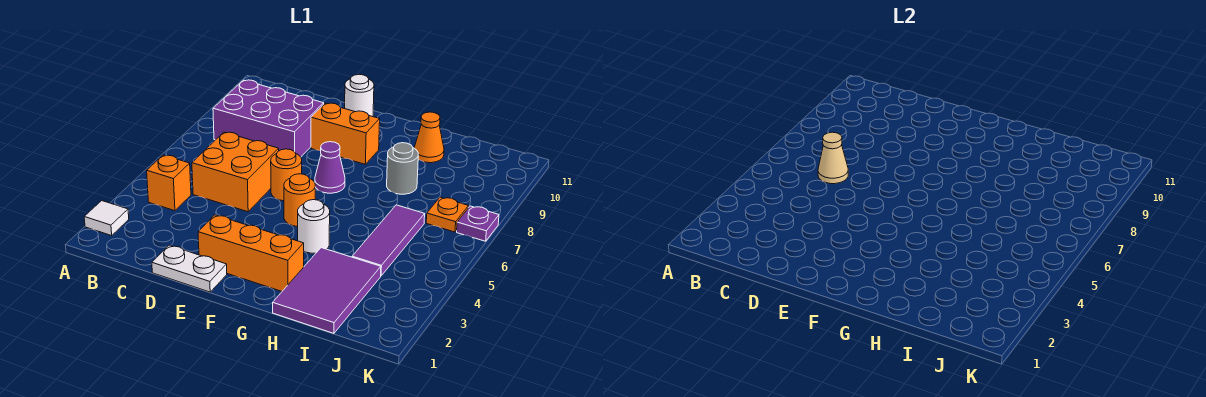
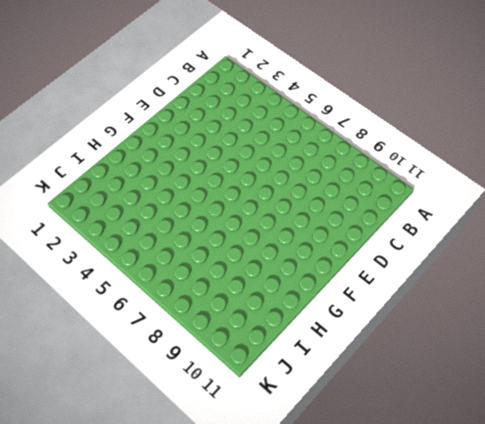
none -> white tile A2 level 1
none -> orange brick B4 level 1
none -> purple brick B8:D9 level 1

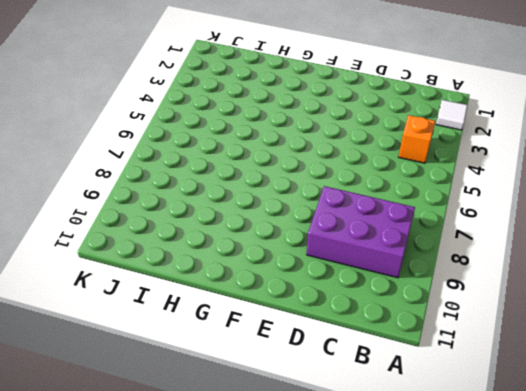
none -> orange brick C5:D6 level 1
none -> white plate D1:E1 level 1
none -> orange brick E2:G2 level 1

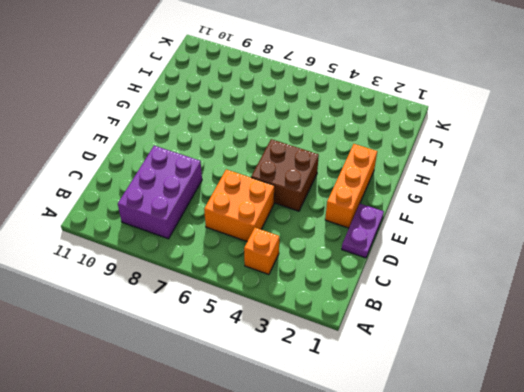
purple plate D1:E1 level 1 -> white plate D1:E1 level 1
brown brick E4:F5 level 1 -> orange round brick F5 level 1
none -> white tile A2 level 1
none -> orange round brick E6 level 1
none -> orange brick E9:F9 level 1

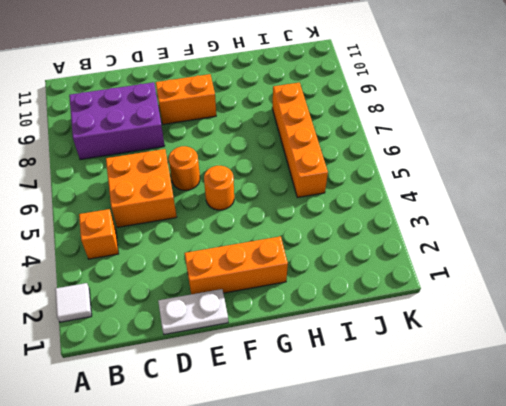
orange brick I5:I8 level 1 -> purple tile I4:I6 level 1
none -> white round brick E11 level 1
none -> purple cone F7 level 1
none -> white round brick G4 level 1

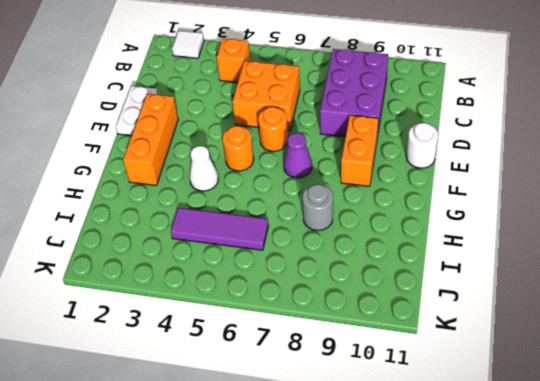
white cone G4 level 1 -> white round brick G4 level 1
none -> purple tile H1:I3 level 1
none -> orange cone H10 level 1
none -> orange plate J7 level 1

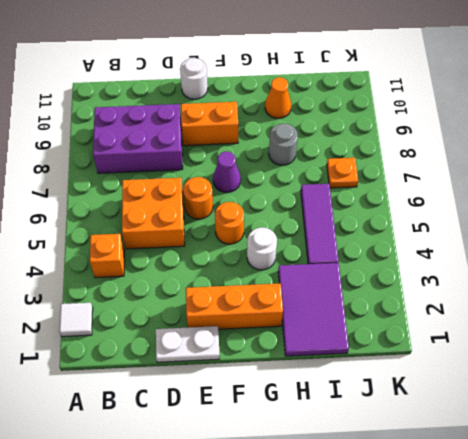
none -> purple plate K7 level 1
none -> tan cone C6 level 2

